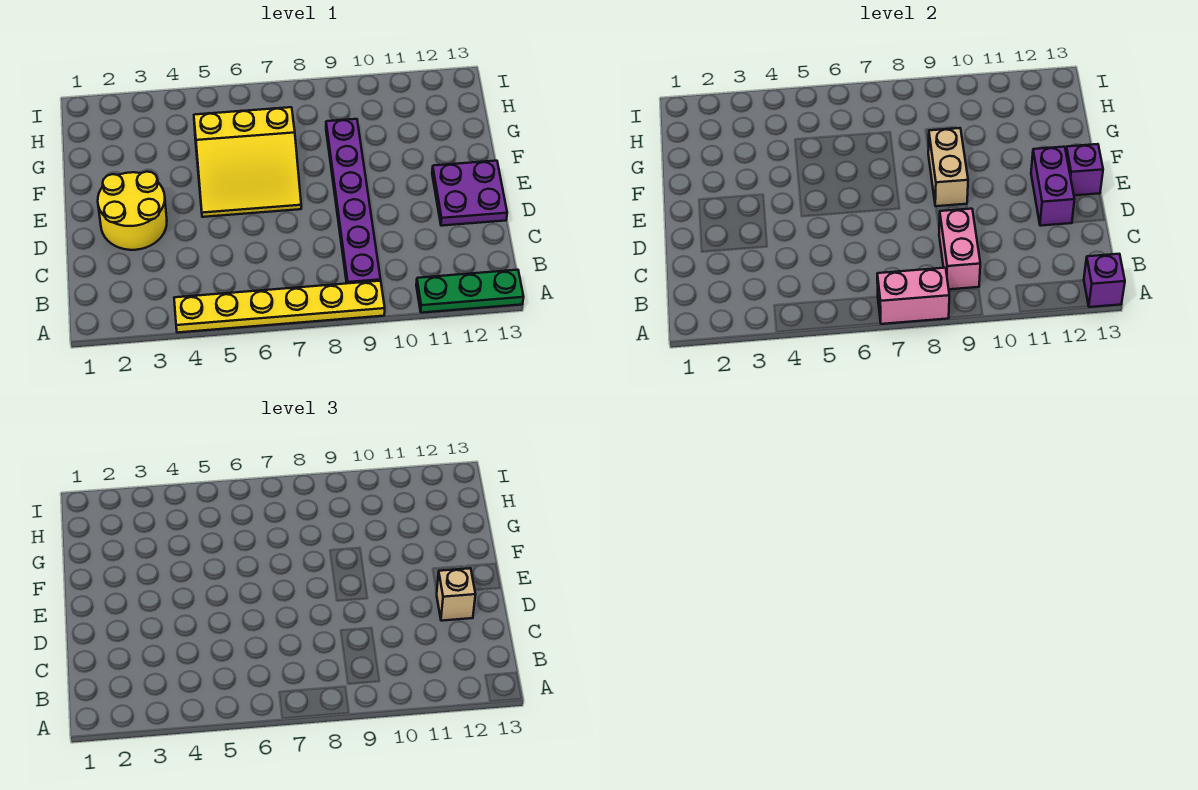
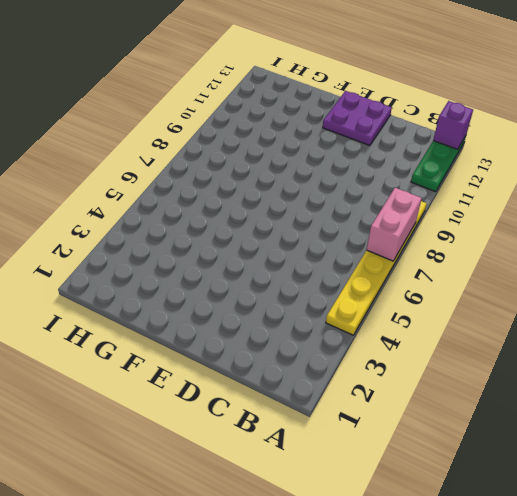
none -> purple plate B9:G9 level 1
none -> yellow round brick D2:E3 level 1
none -> yellow slope E5:G7 level 1 top G

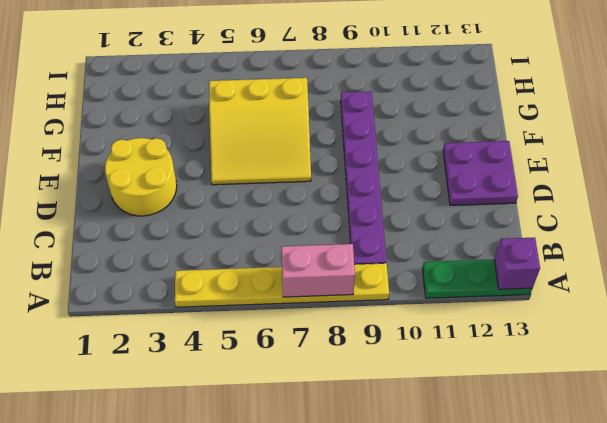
none -> pink brick B9:C9 level 2
none -> purple brick D12:E12 level 2
none -> tan brick E9:F9 level 2

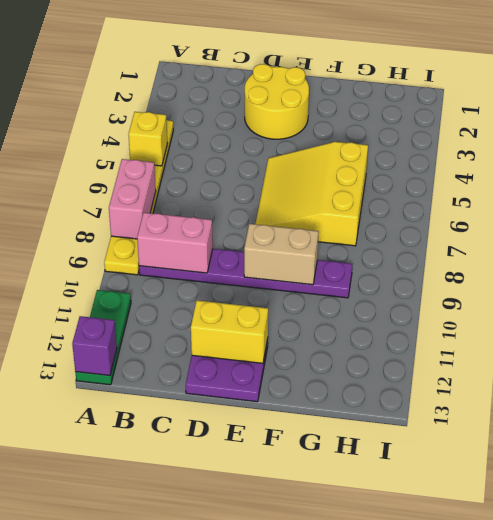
yellow brick A5 level 2 -> none
yellow brick D12:E12 level 2 -> purple brick D12:E12 level 2
none -> purple brick E13 level 2
none -> tan brick D12 level 3

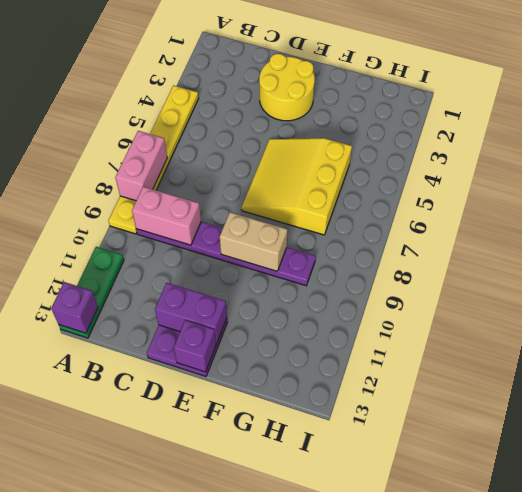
none -> tan brick D12 level 3

